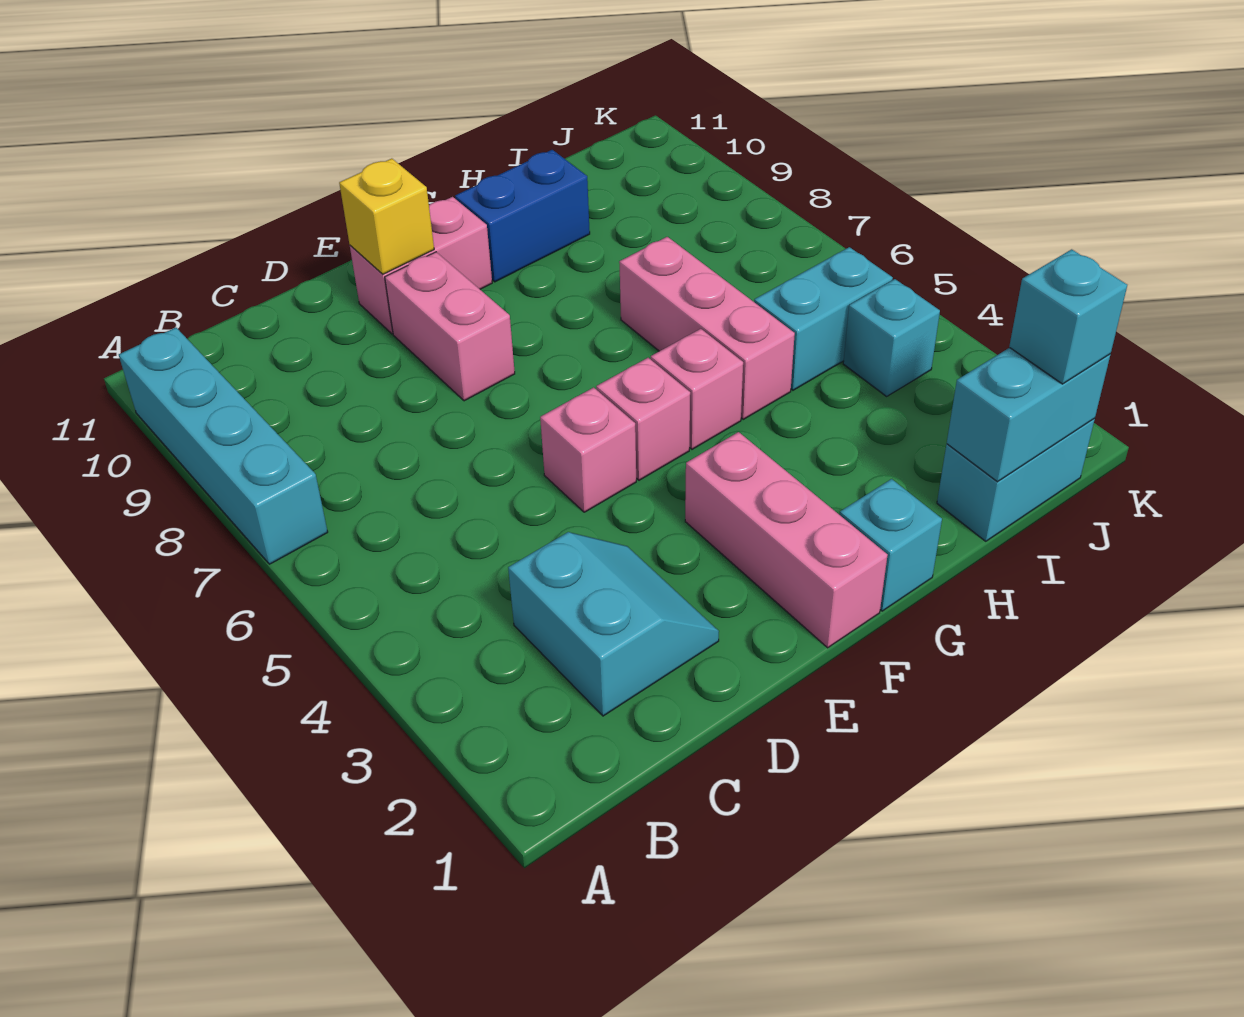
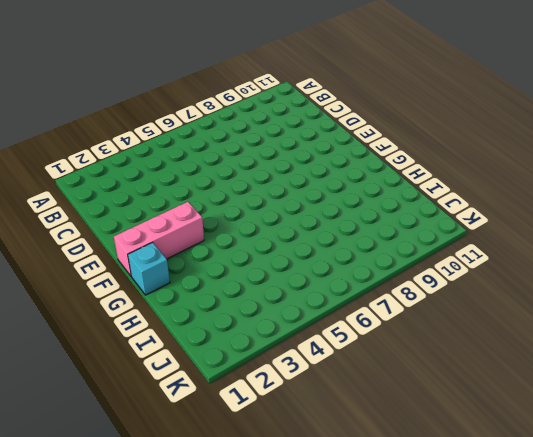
none -> cyan brick A7:A10 level 1
none -> cyan slope C2:D3 level 1 top C
none -> pink brick E5 level 1

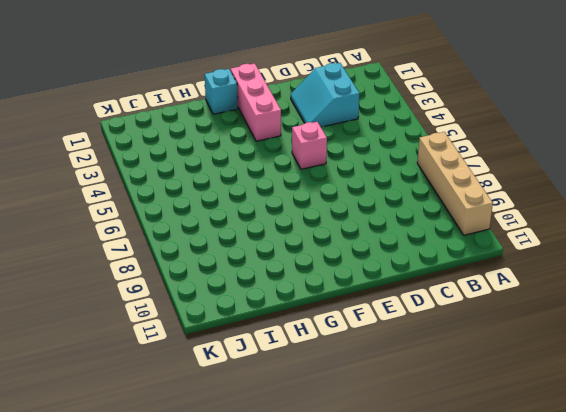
tan brick A7:A10 level 1 -> cyan brick A7:A10 level 1
none -> pink brick E8:E9 level 1
none -> pink brick E10:F10 level 1
none -> pink brick F5 level 1

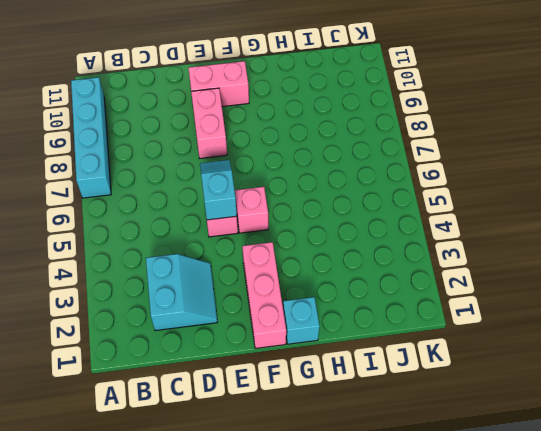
cyan slope E5:E6 level 2 top 5 -> none
none -> pink brick G5 level 1
none -> blue brick G10:H10 level 1
none -> pink brick H5:H7 level 1

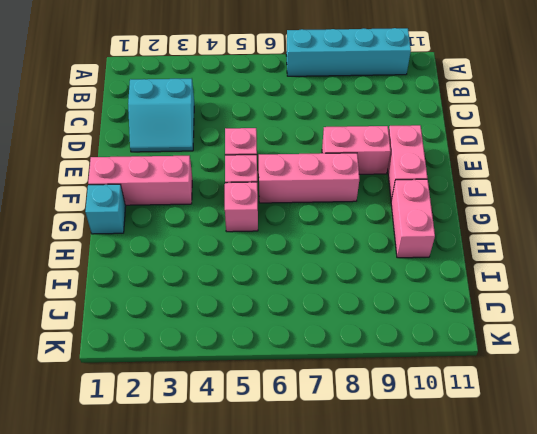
pink brick F6:F8 level 1 -> pink brick H5:H7 level 1
pink brick G10:H10 level 1 -> blue brick G10:H10 level 1
none -> cyan brick I1:J1 level 1
none -> cyan brick I5:J5 level 1
none -> cyan brick J4 level 1

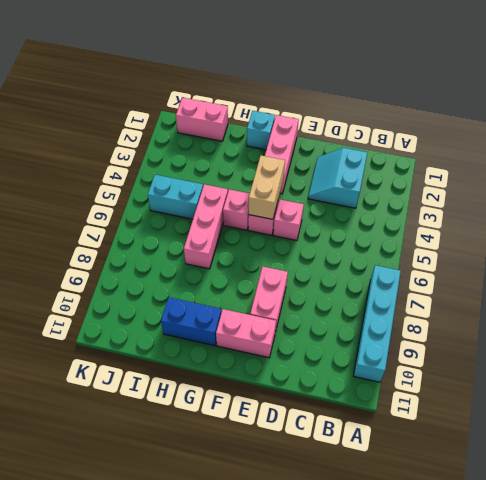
tan brick F4:F5 level 2 -> none
pink brick I1:J1 level 1 -> cyan brick I1:J1 level 1
none -> cyan brick J4 level 1
none -> yellow brick E10 level 2
none -> cyan brick I1:J1 level 2

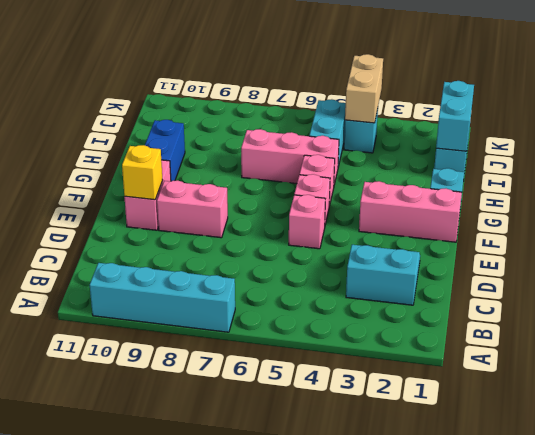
tan brick J4:K4 level 2 -> none
none -> cyan brick J1 level 3

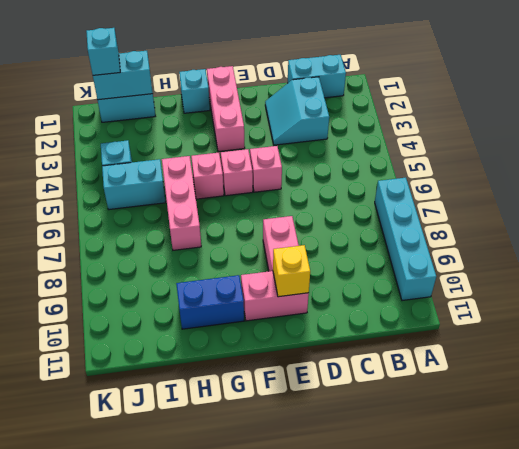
cyan brick B1:C1 level 1 -> none

